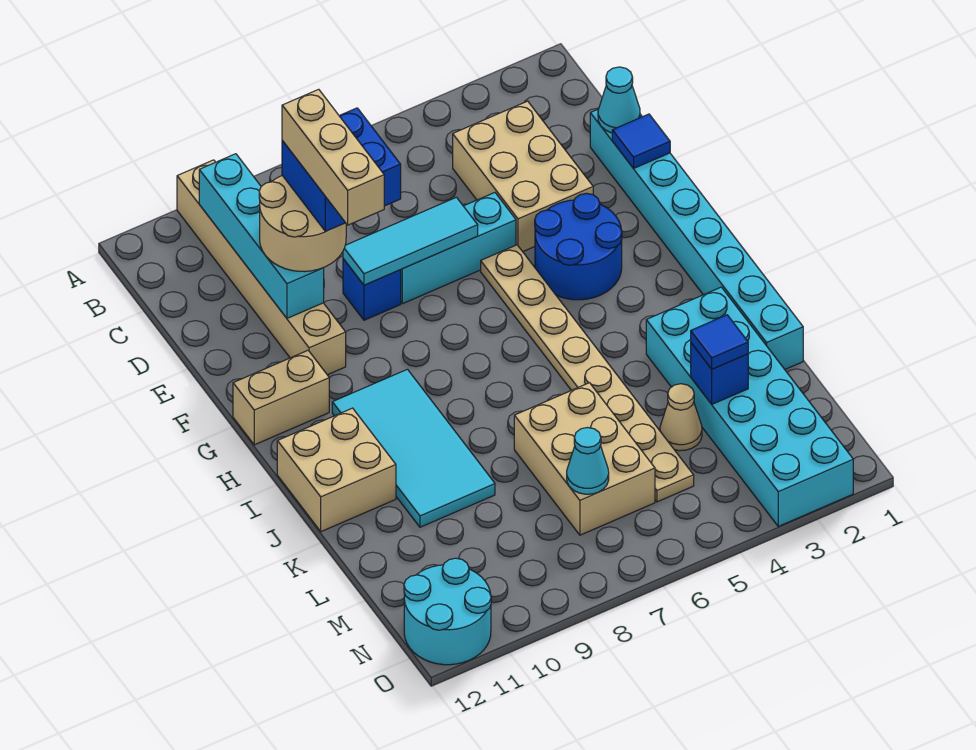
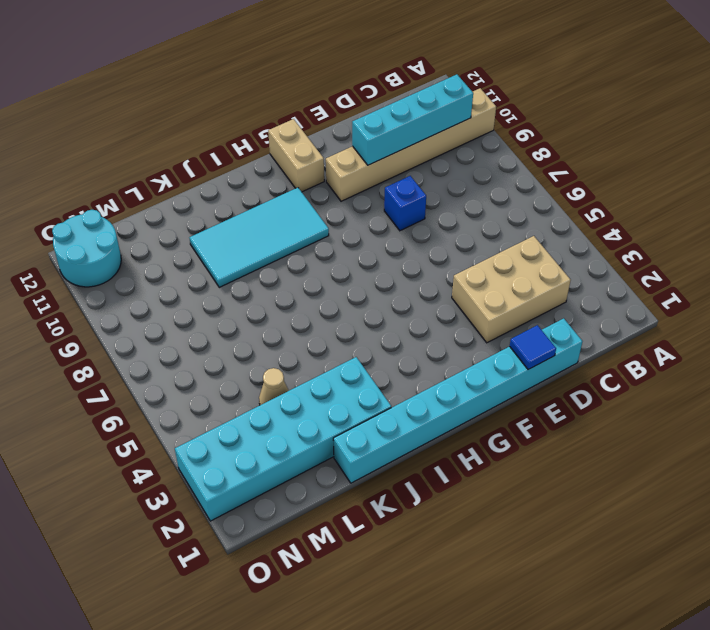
none -> cyan brick E5:E7 level 1
none -> blue round brick F3:G4 level 1
none -> tan plate F5:M5 level 1

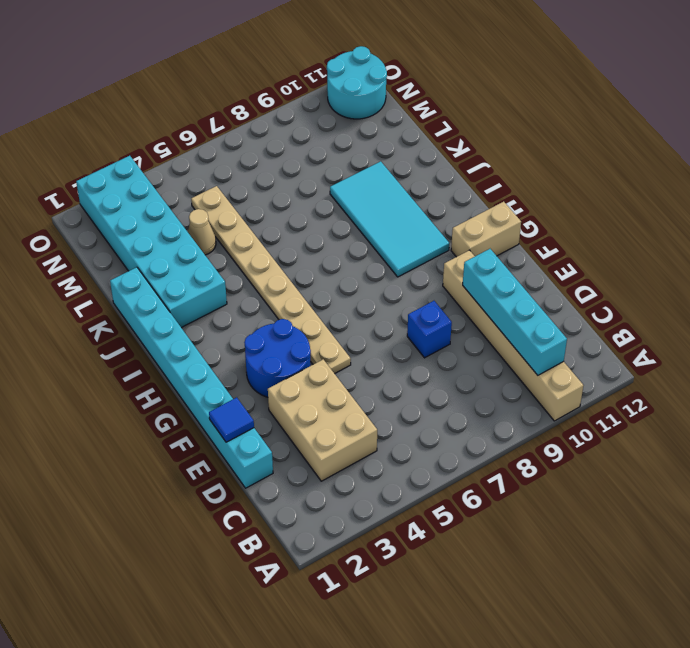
none -> cyan brick E5:E7 level 1
none -> tan brick I11:J12 level 1
none -> tan brick K6:M7 level 1

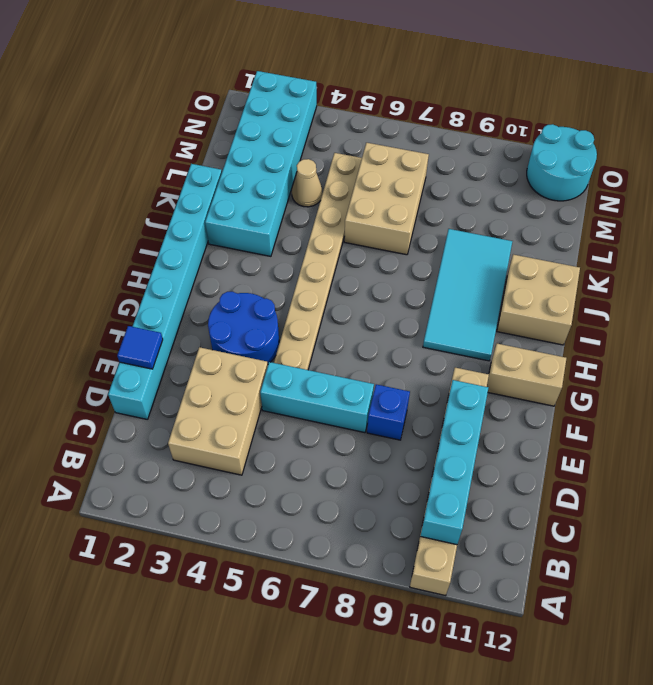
none -> cyan cone D1 level 2
none -> cyan tile E6:E8 level 2
none -> blue brick L3 level 2

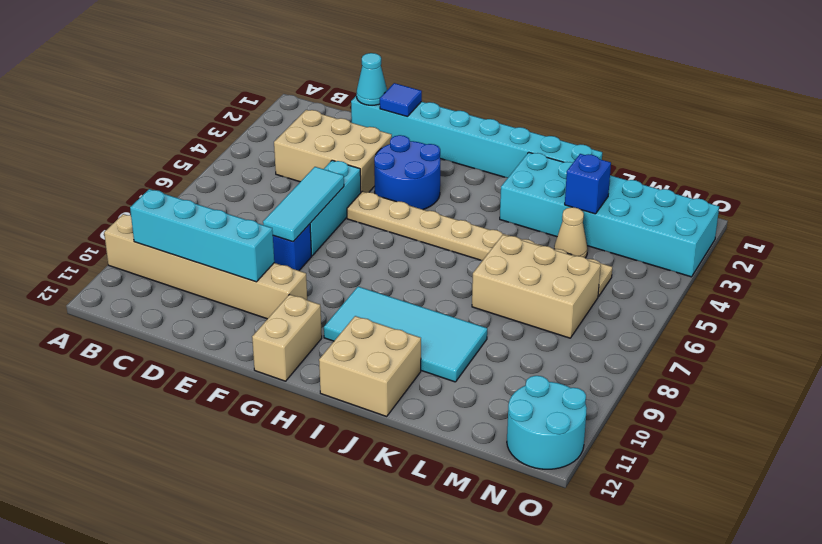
none -> cyan cone M7 level 2
none -> tan round brick D9:E10 level 3
none -> blue tile L3 level 3

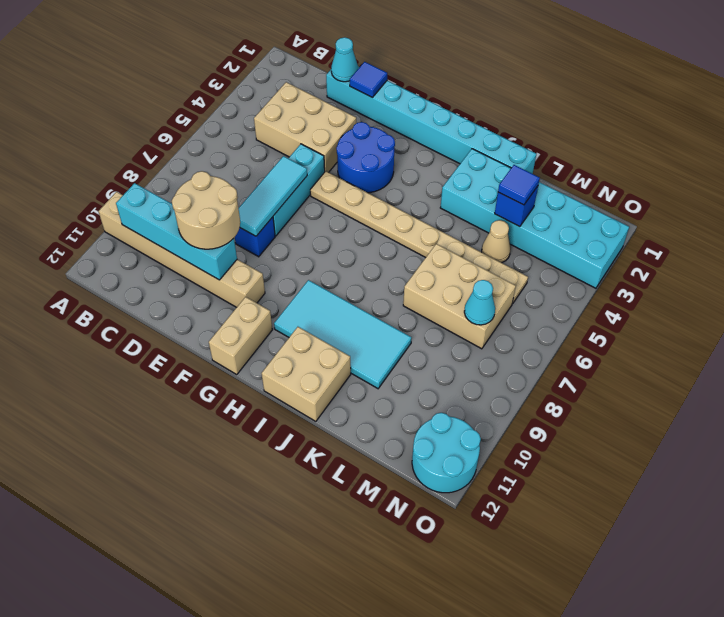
none -> blue brick D8:E9 level 4
none -> tan brick D9:F9 level 5

